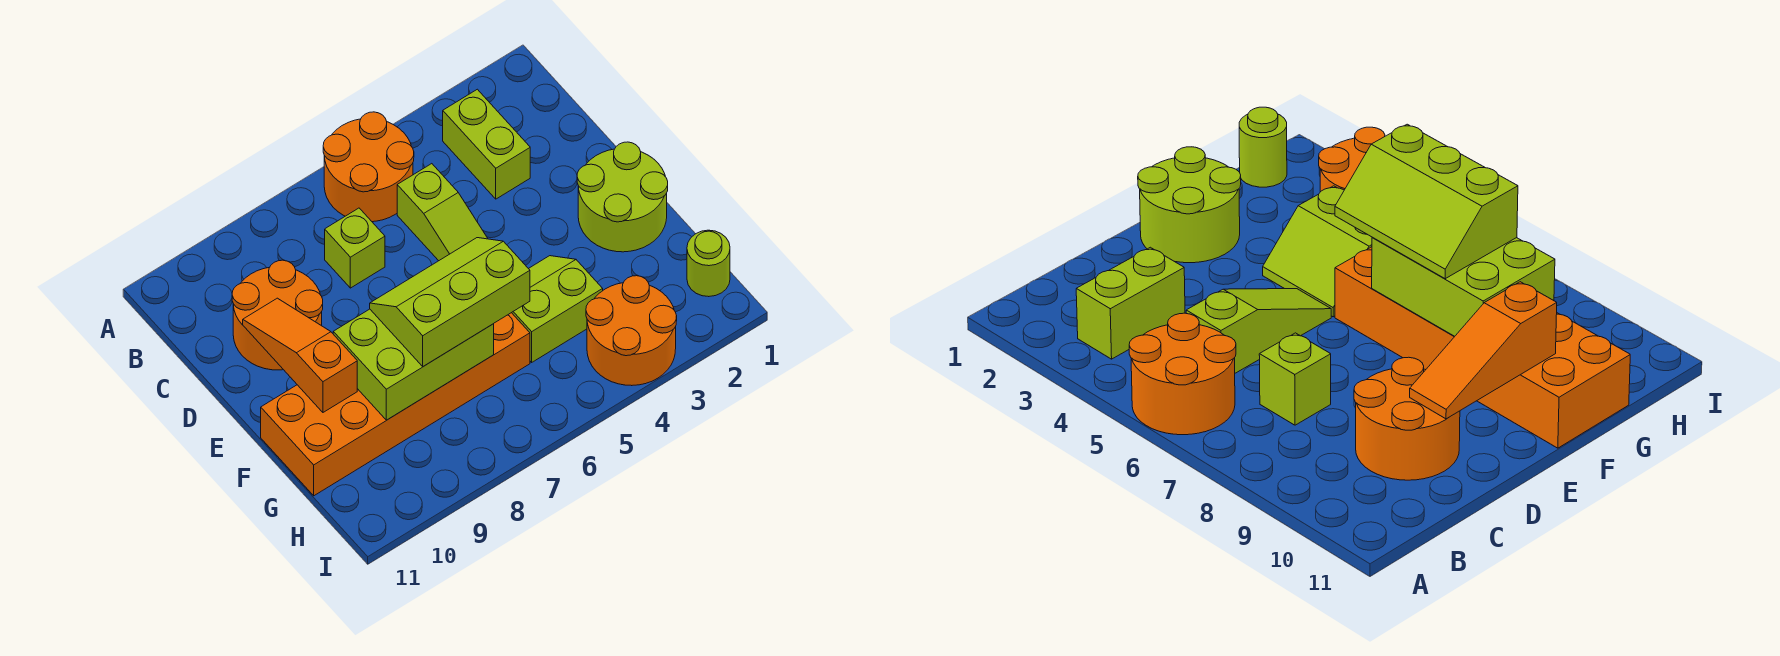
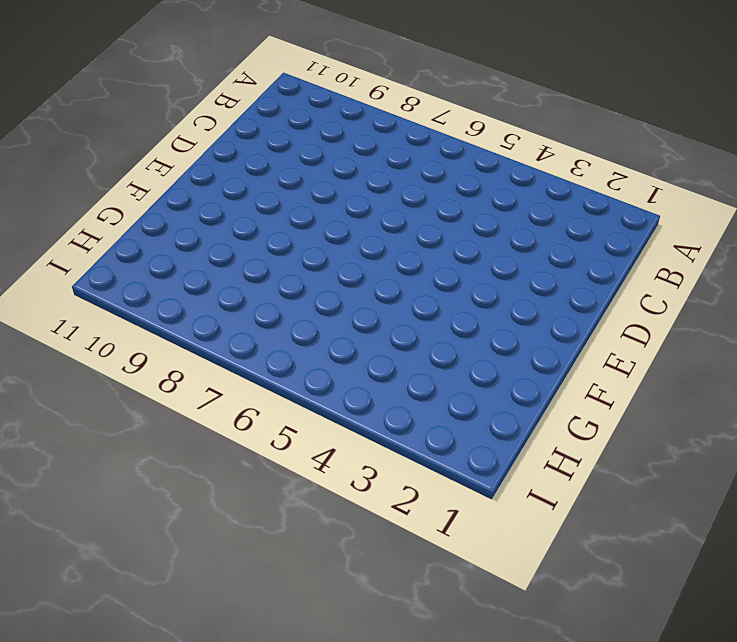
none -> orange round brick A5:B6 level 1
none -> lime brick B3:C3 level 1
none -> lime slope C5:E5 level 1 top C

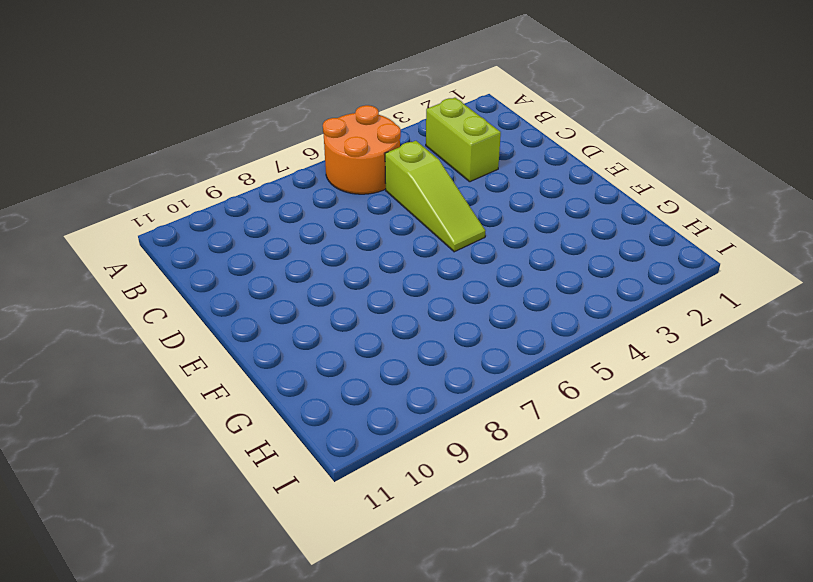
none -> lime brick C7 level 1
none -> orange round brick C9:D10 level 1
none -> lime round brick E1:F2 level 1

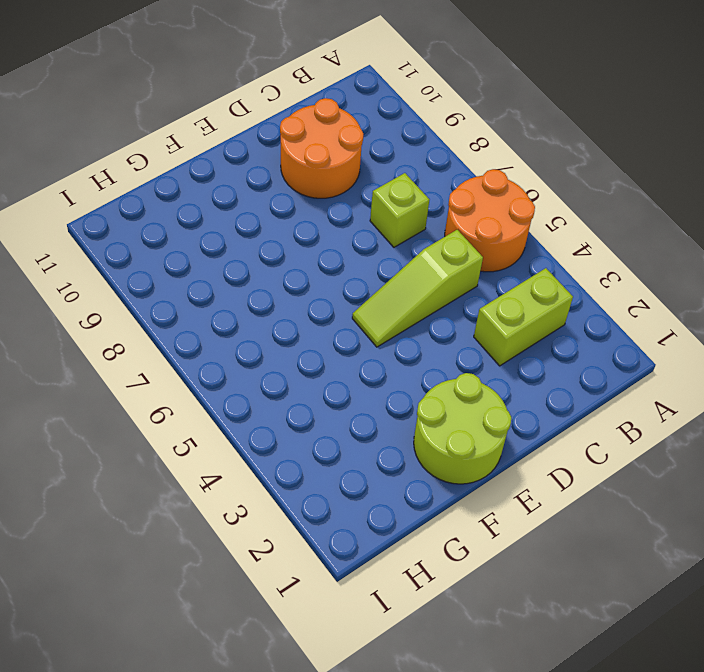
none -> lime slope F4:G5 level 1 top G
none -> orange brick F6:G11 level 1
none -> lime round brick H1 level 1

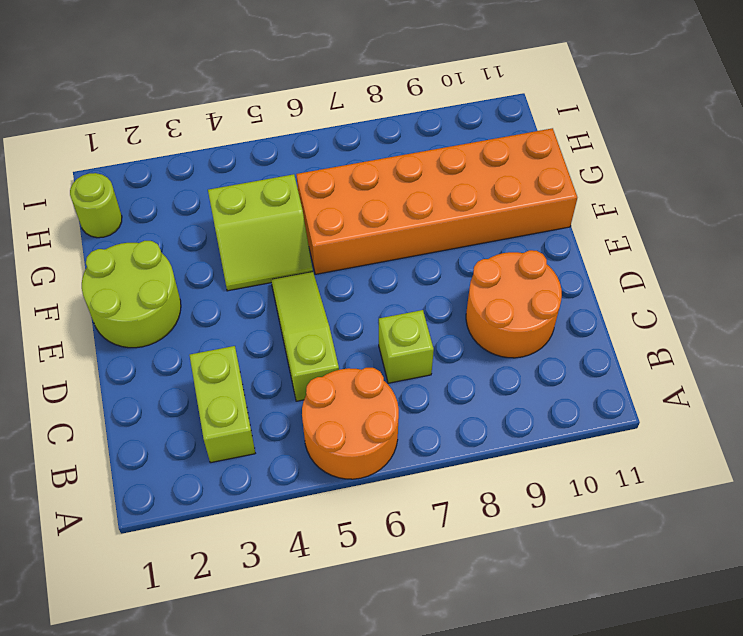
none -> orange round brick H3:I4 level 1
none -> orange slope D10:F10 level 2 top F
none -> lime brick F7:G9 level 2

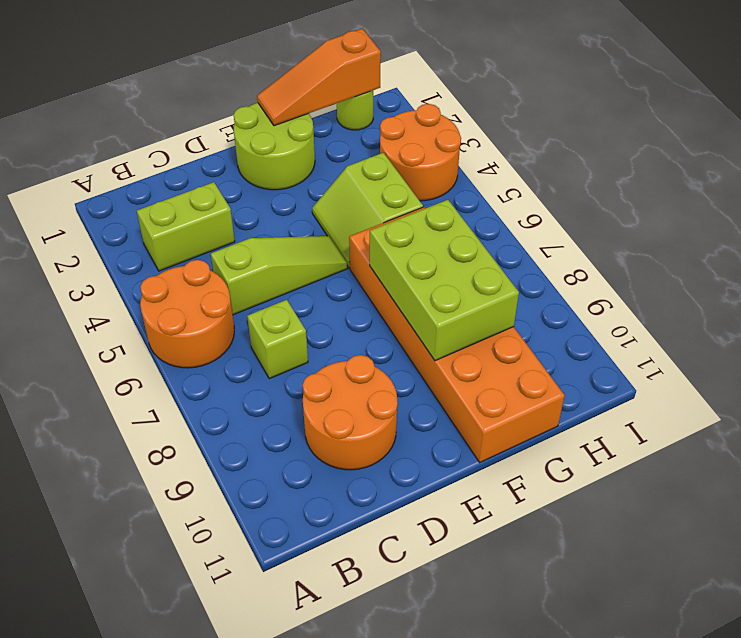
orange slope F1:H1 level 2 top H -> orange slope D10:F10 level 2 top F
none -> lime slope F6:G8 level 3 top G

